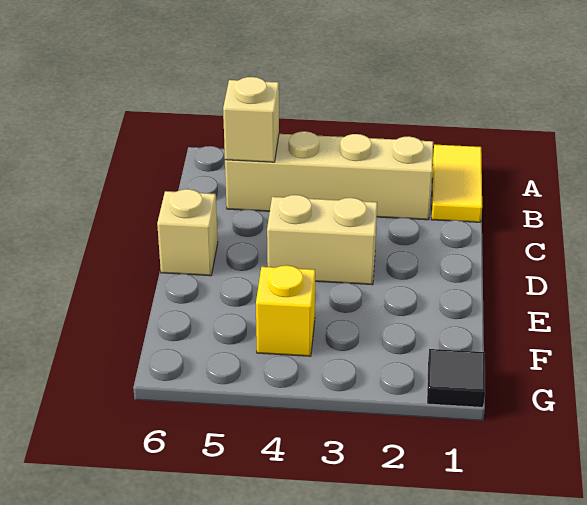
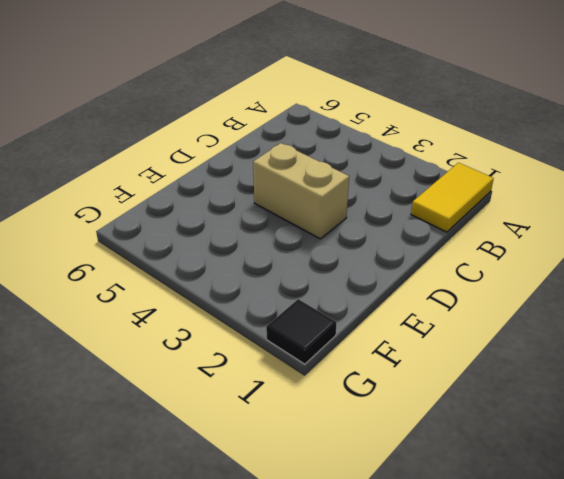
none -> tan brick B2:B5 level 1
none -> tan brick D6 level 1

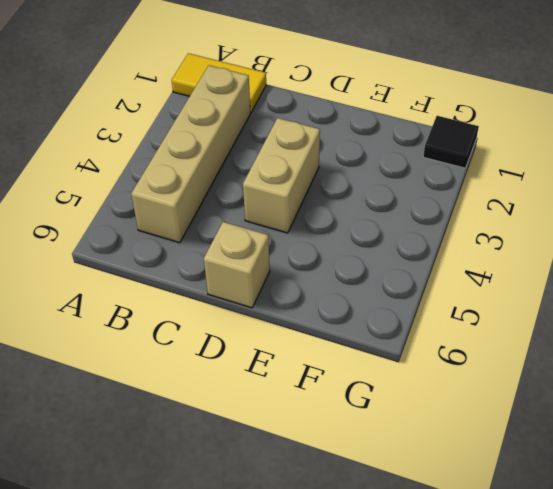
none -> yellow brick F4 level 1
none -> tan brick B5 level 2

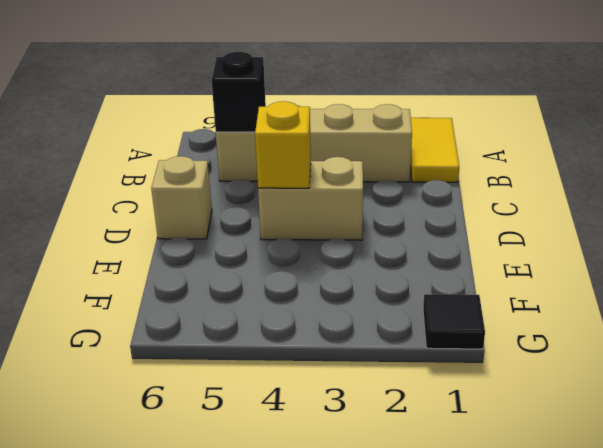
black brick B5 level 2 -> tan brick B5 level 2
yellow brick D4 level 2 -> yellow brick F4 level 1

